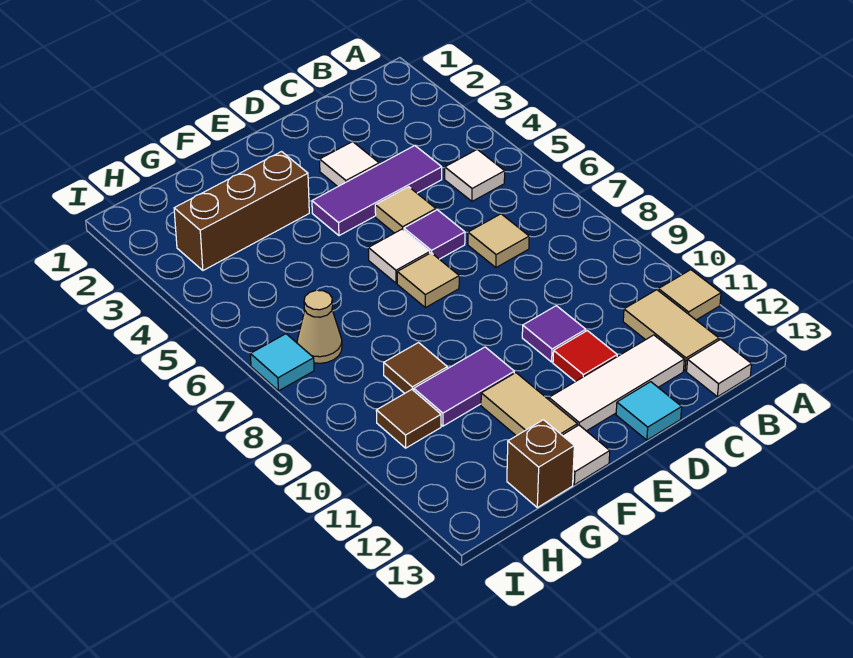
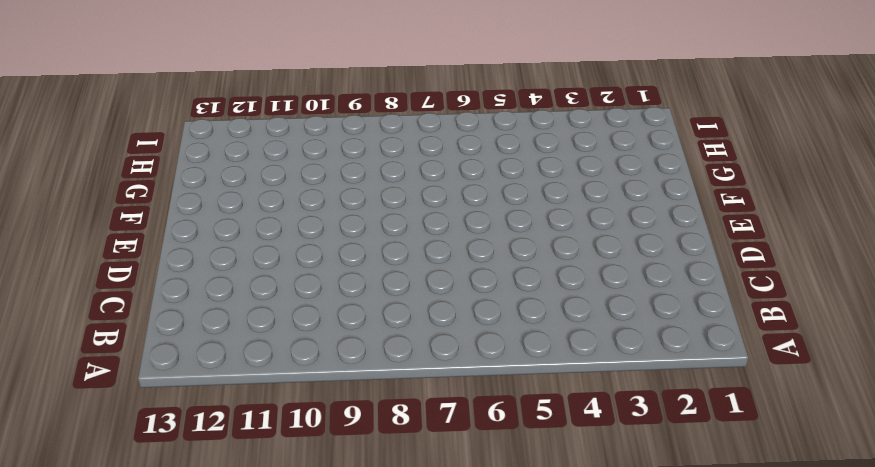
none -> tan tile A11 level 1
none -> white tile B5 level 1
none -> tan tile B11:B12 level 1

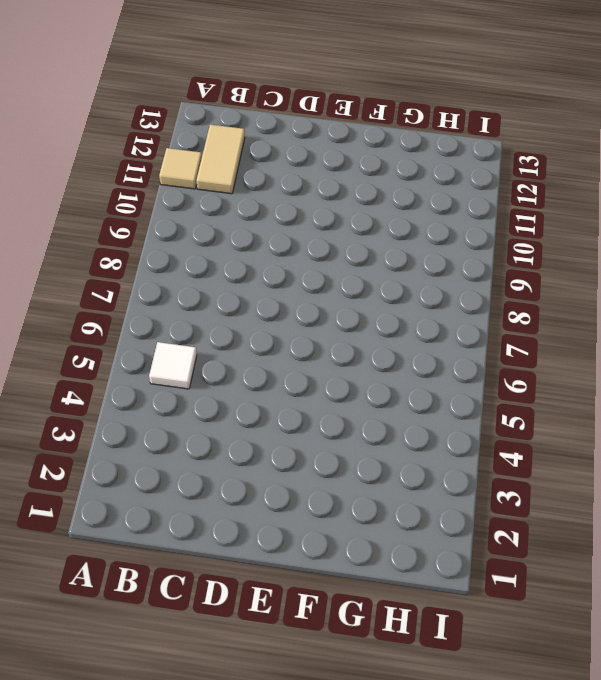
none -> white tile B13 level 1
none -> purple tile C4:E4 level 1
none -> tan tile C7 level 1

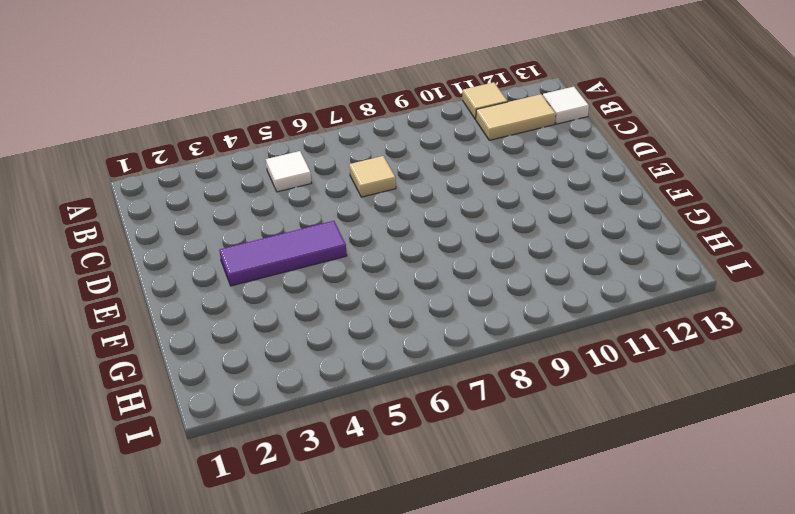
purple tile E3:E5 level 1 -> purple tile C4:E4 level 1
none -> white tile C12:E12 level 1
none -> white tile D3 level 1
none -> tan tile D5 level 1

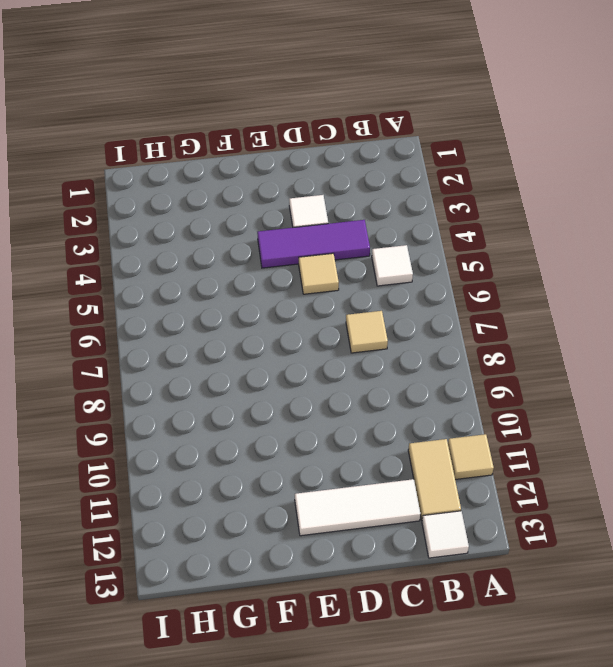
none -> purple tile D6 level 1
none -> purple tile D10 level 1
none -> red tile D11 level 1

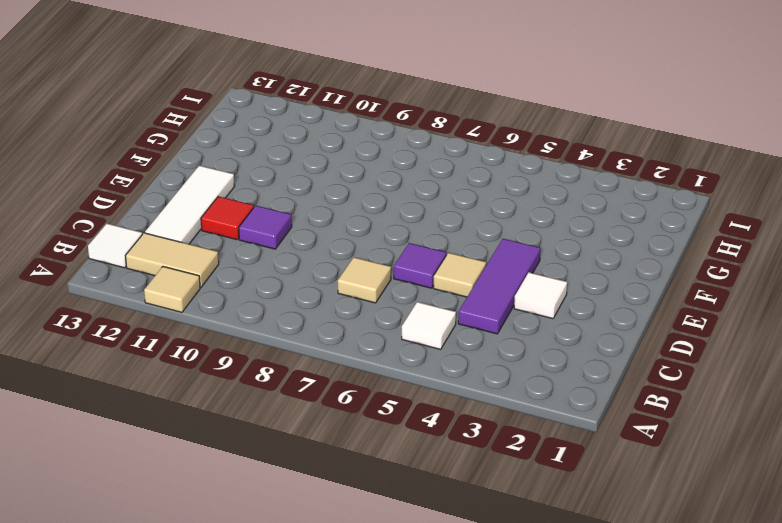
none -> cyan tile D13 level 1
none -> white tile E6 level 1
none -> tan tile E7 level 1

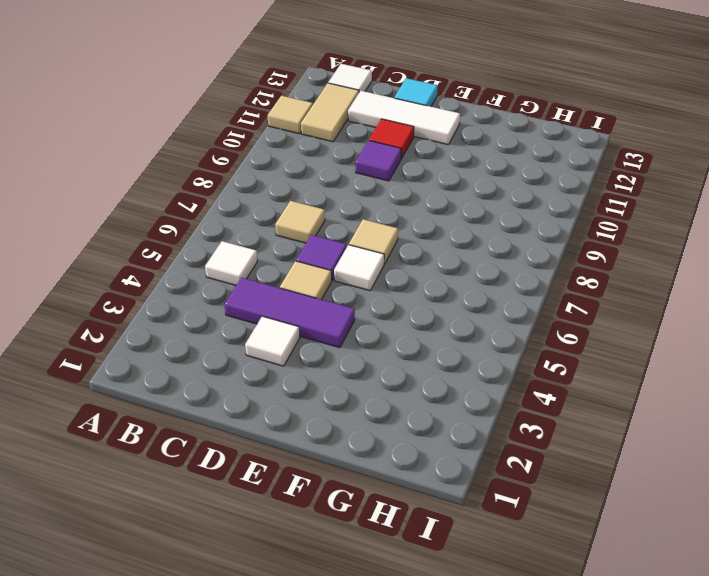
none -> brown brick F3:H3 level 1
none -> purple tile F10:G10 level 1
none -> tan tile F11:F12 level 1

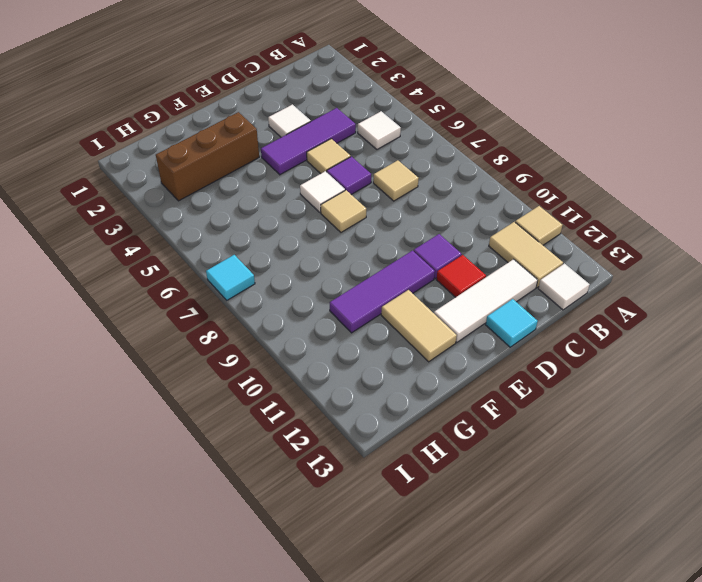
purple tile E10:G10 level 1 -> purple tile F10:G10 level 1
none -> white tile F13 level 1
none -> brown tile G9 level 1
none -> brown brick G13 level 1

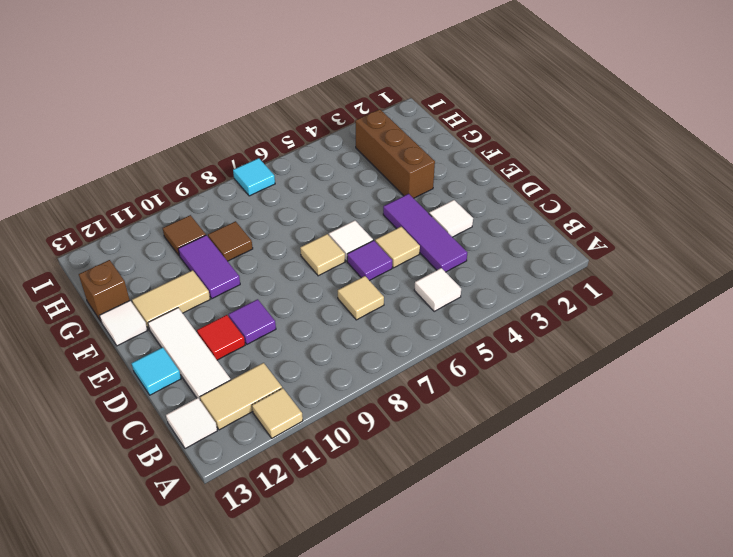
none -> tan cone H7 level 1

